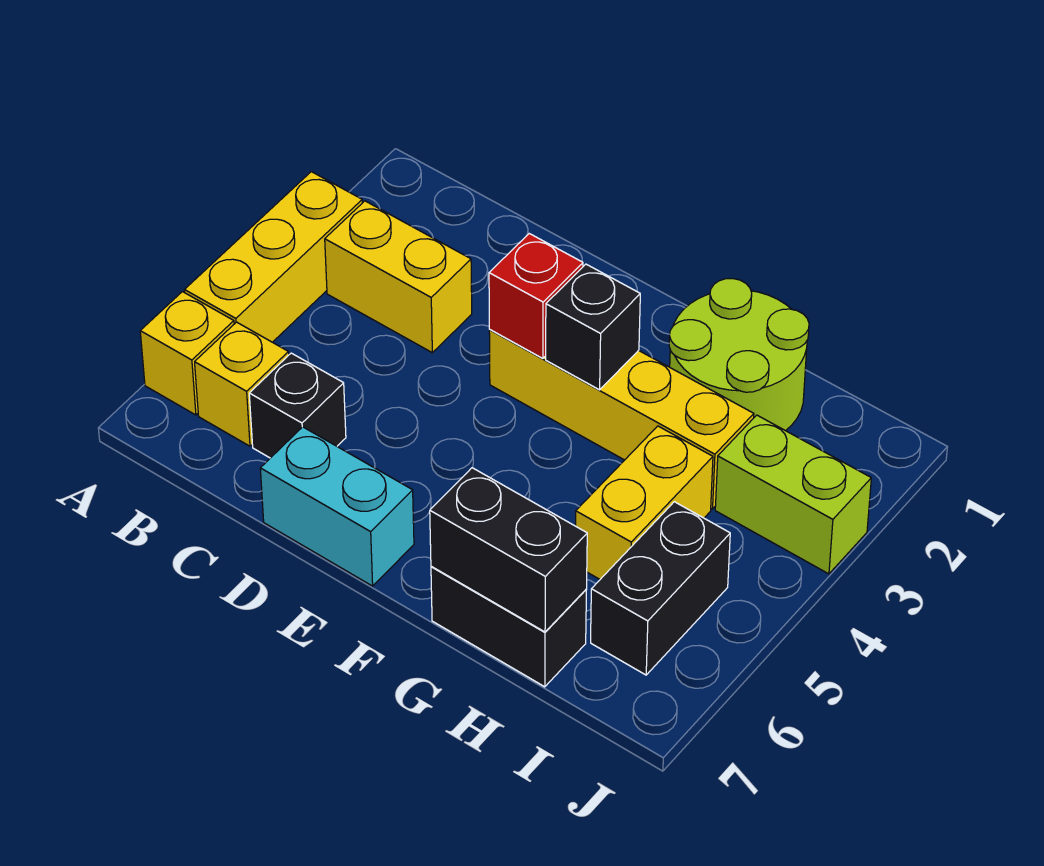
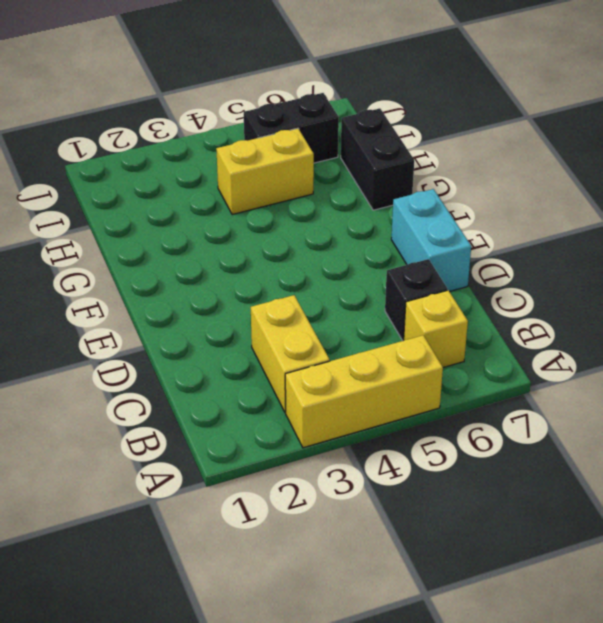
none -> yellow brick A6 level 1
none -> yellow brick E3:H3 level 1
none -> lime round brick G1:H2 level 1

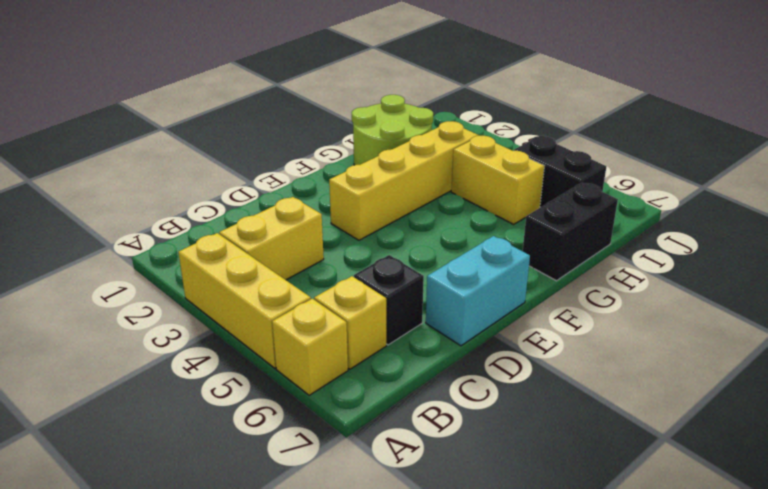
none -> lime brick I3:J3 level 1
none -> red brick E3 level 2
none -> black brick F3 level 2

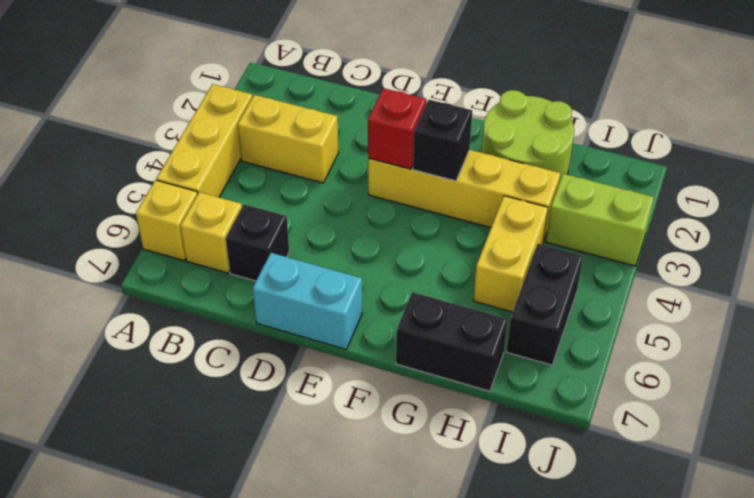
none -> black brick G7:H7 level 2

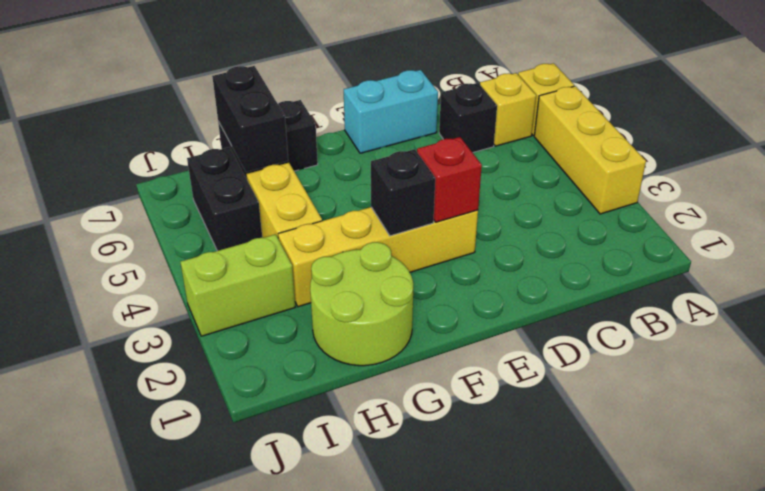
black brick H6:H7 level 2 -> black brick G7:H7 level 2
none -> yellow brick B3:C3 level 1

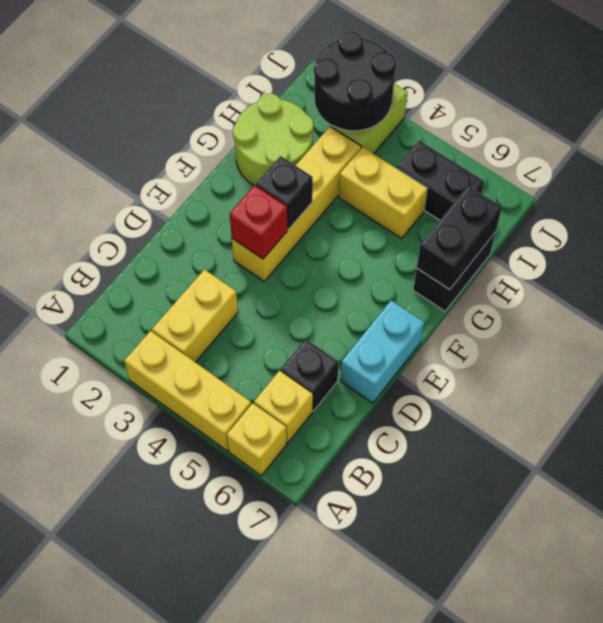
black round brick I2:J3 level 2 -> none

